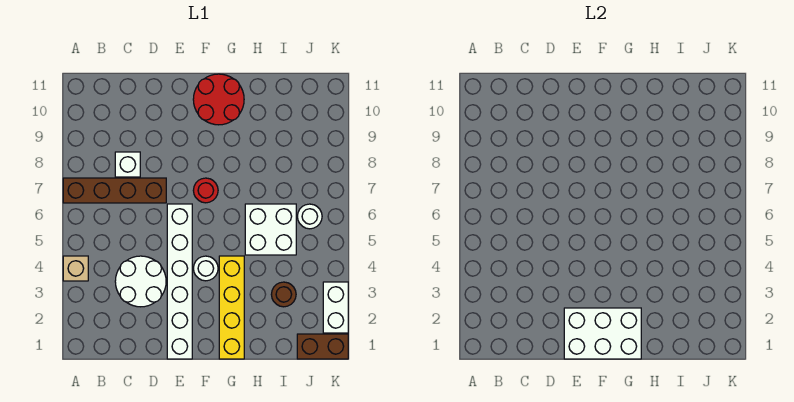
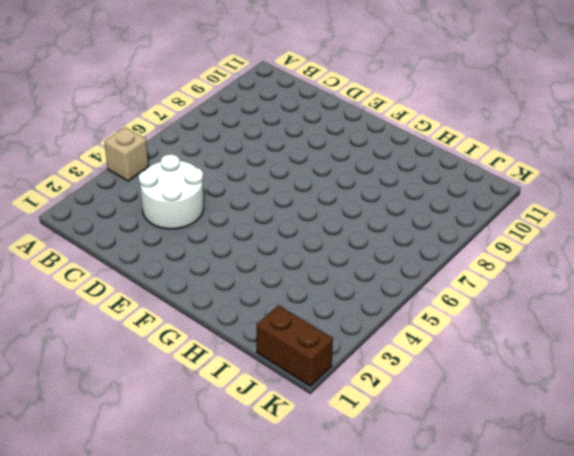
none -> brown brick A7:D7 level 1
none -> white brick C8 level 1
none -> white brick E1:E6 level 1

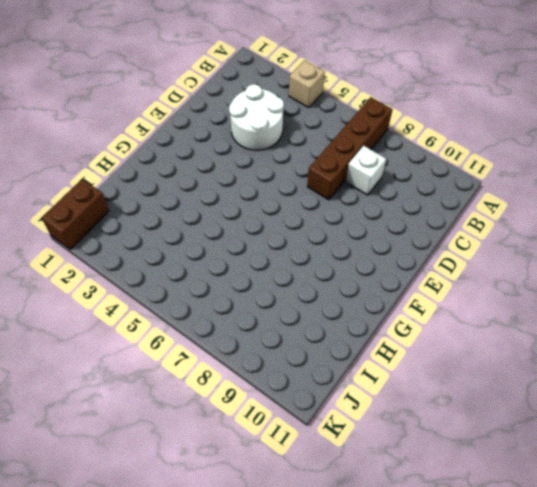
none -> white brick E1:E6 level 1
none -> white round brick F4 level 1
none -> red round brick F7 level 1

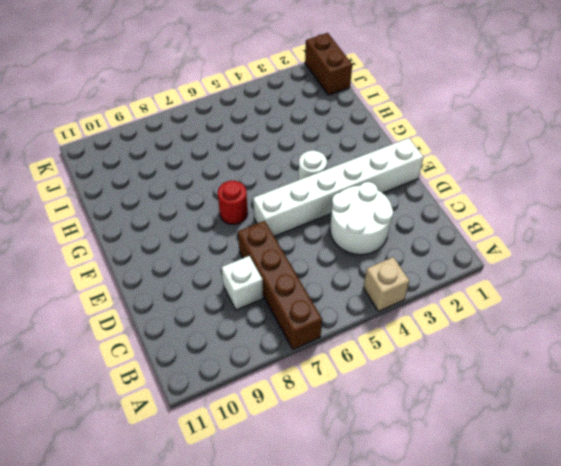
none -> red round brick F10:G11 level 1
none -> yellow brick G1:G4 level 1
none -> white brick H5:I6 level 1

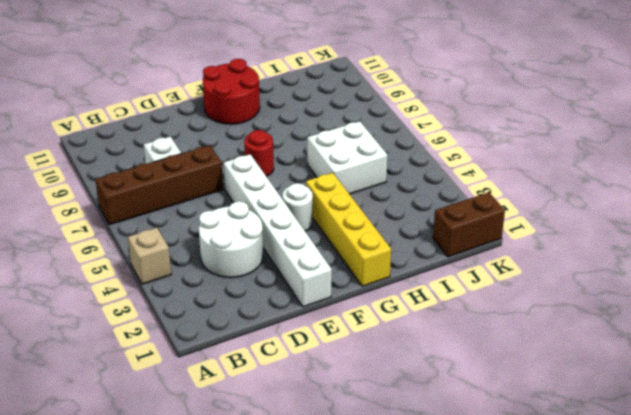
none -> brown round brick I3 level 1
none -> white round brick J6 level 1
none -> white brick K2:K3 level 1

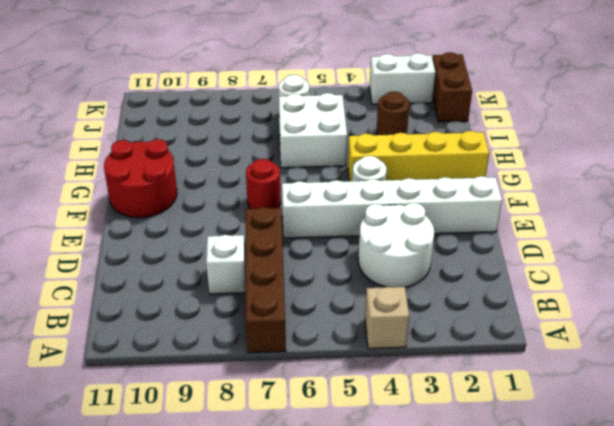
none -> white brick E1:G2 level 2

